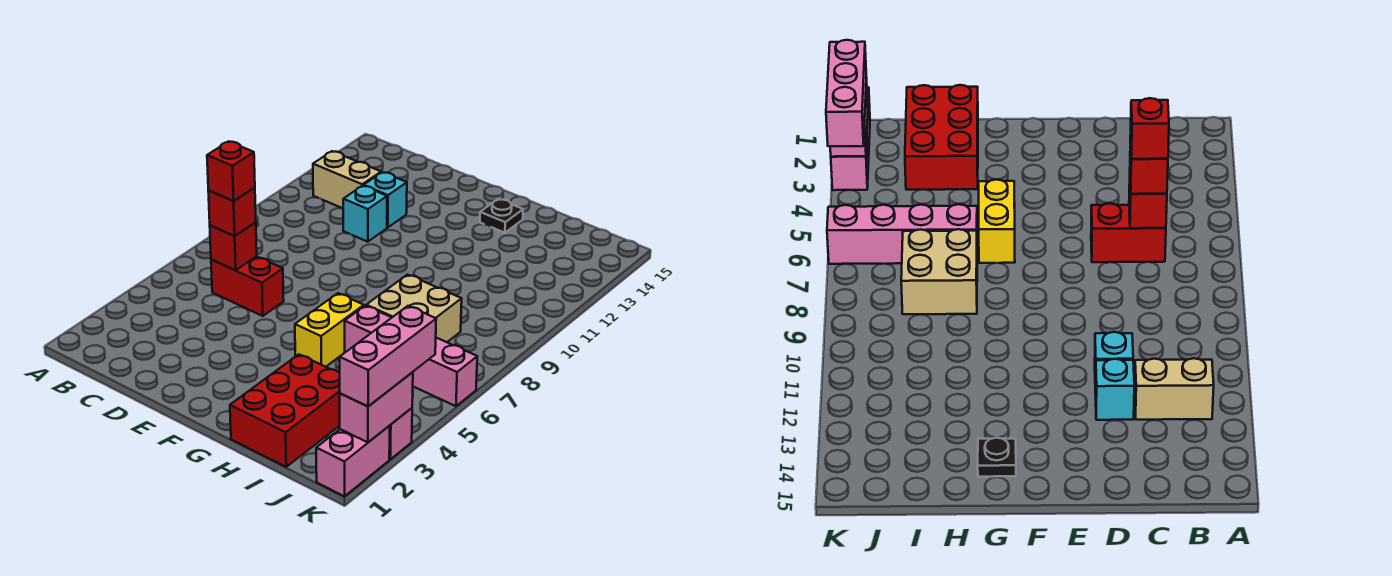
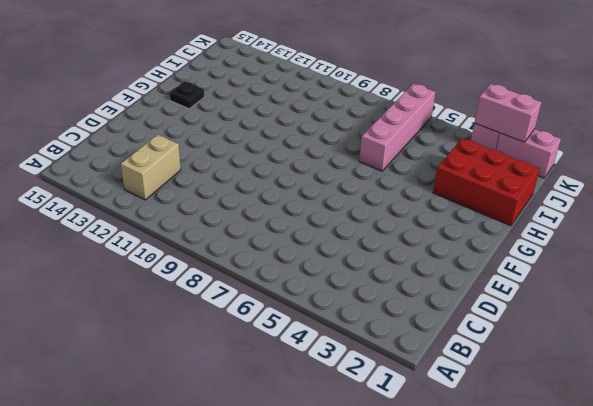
none -> red brick C6:D6 level 1
none -> cyan brick D11 level 1
none -> cyan brick D12 level 1

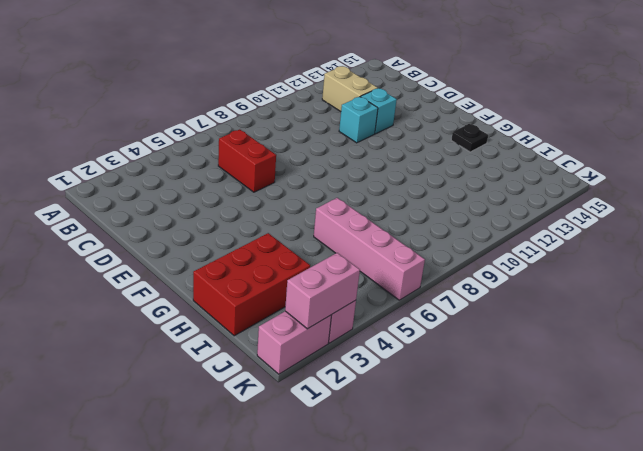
none -> yellow brick G5:G6 level 1
none -> tan brick H7:I8 level 1
none -> red brick C6 level 2

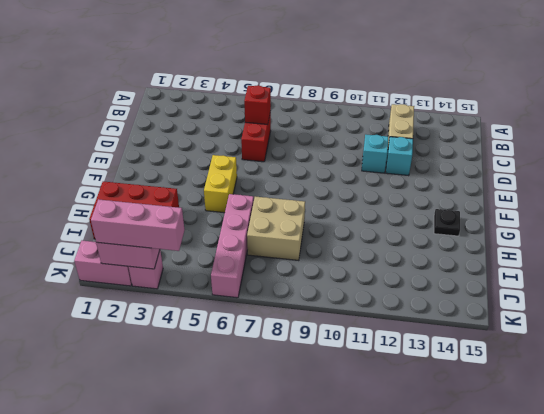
yellow brick F5:G5 level 1 -> yellow brick G5:G6 level 1
none -> red brick C6 level 3
none -> red brick C6 level 4

